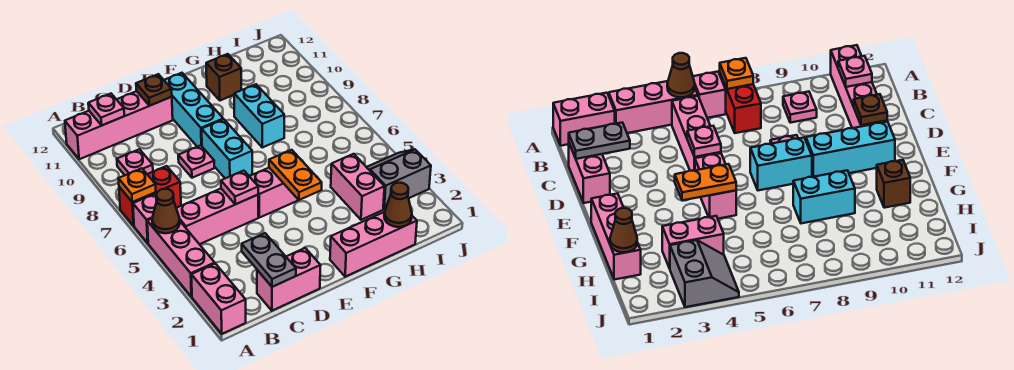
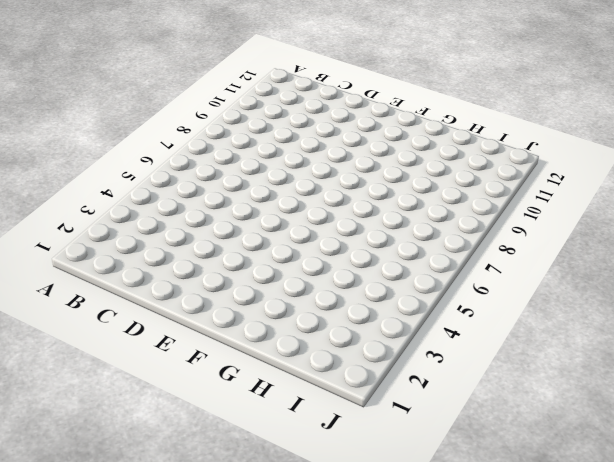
none -> pink brick A1:A2 level 1
none -> pink brick A3:A5 level 1
none -> pink brick A6 level 1

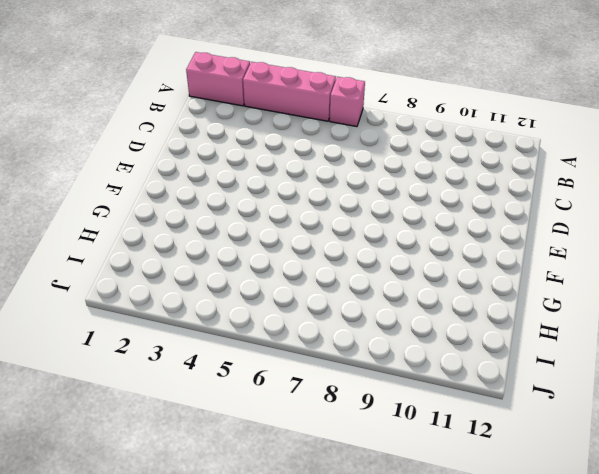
none -> red brick A7:B7 level 1
none -> pink brick A11:D11 level 1
none -> pink brick B5:D5 level 1

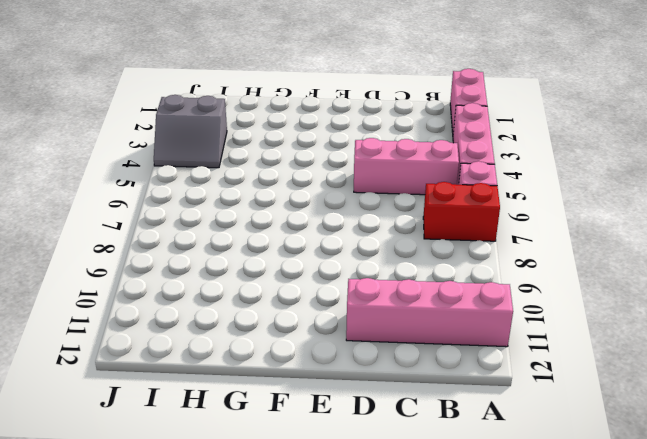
none -> pink plate B9 level 1
none -> pink brick C1:D1 level 1
none -> pink plate D8 level 1

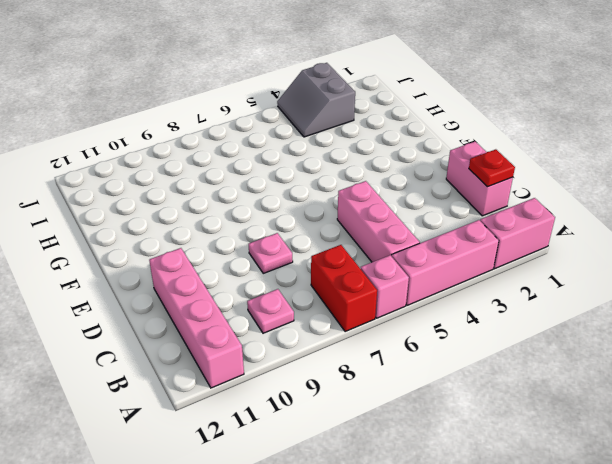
red plate C1 level 2 -> grey plate C1:C2 level 2
none -> pink brick E5:F5 level 1
none -> cyan brick E7:E8 level 1
none -> cyan brick E9:E11 level 1

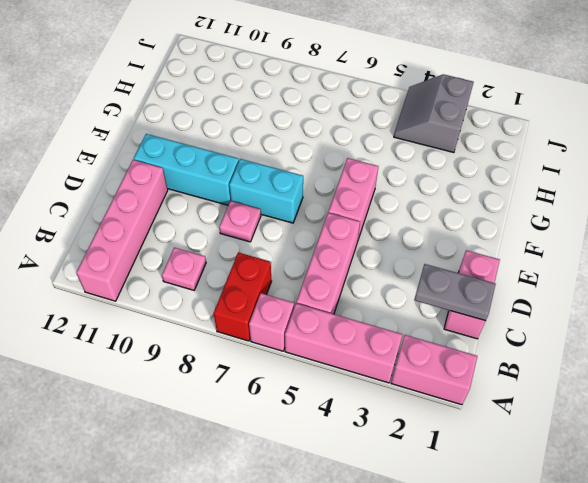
none -> pink brick F1:H1 level 1
none -> cyan brick G8:G9 level 1
none -> brown brick G11 level 1

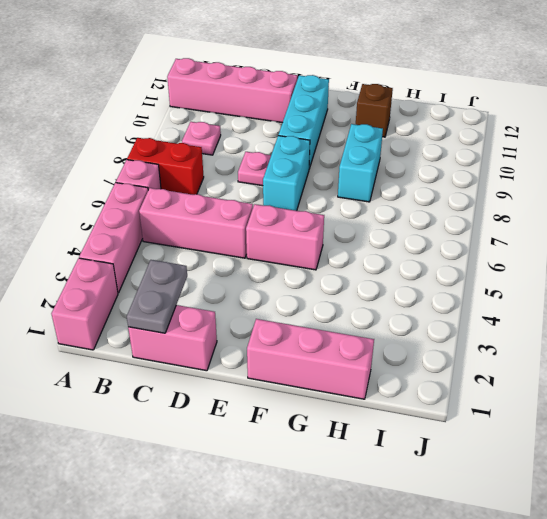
none -> pink brick H3:H4 level 1
none -> grey slope I3:J4 level 1 top 3
none -> brown cone A5 level 2

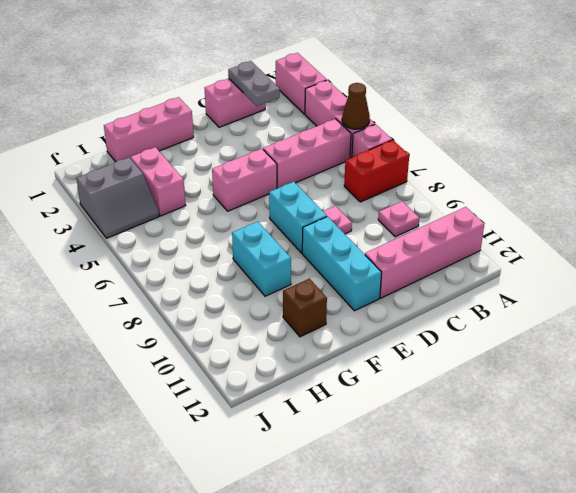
none -> orange plate A7 level 2
none -> pink plate B11 level 2
none -> pink plate D5 level 2

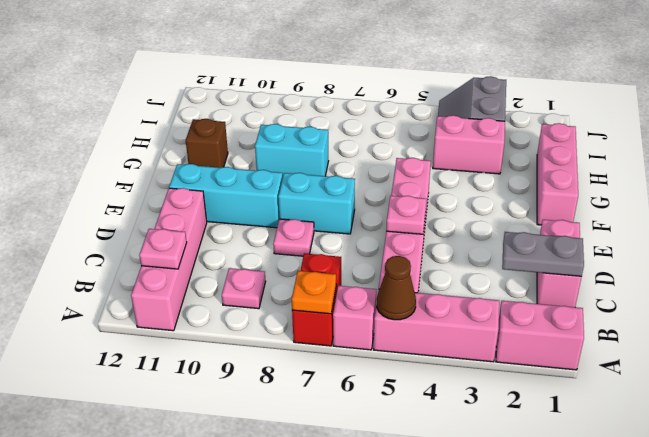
none -> brown plate D11 level 2
none -> orange plate F4:F5 level 2
none -> brown cone H1 level 2

